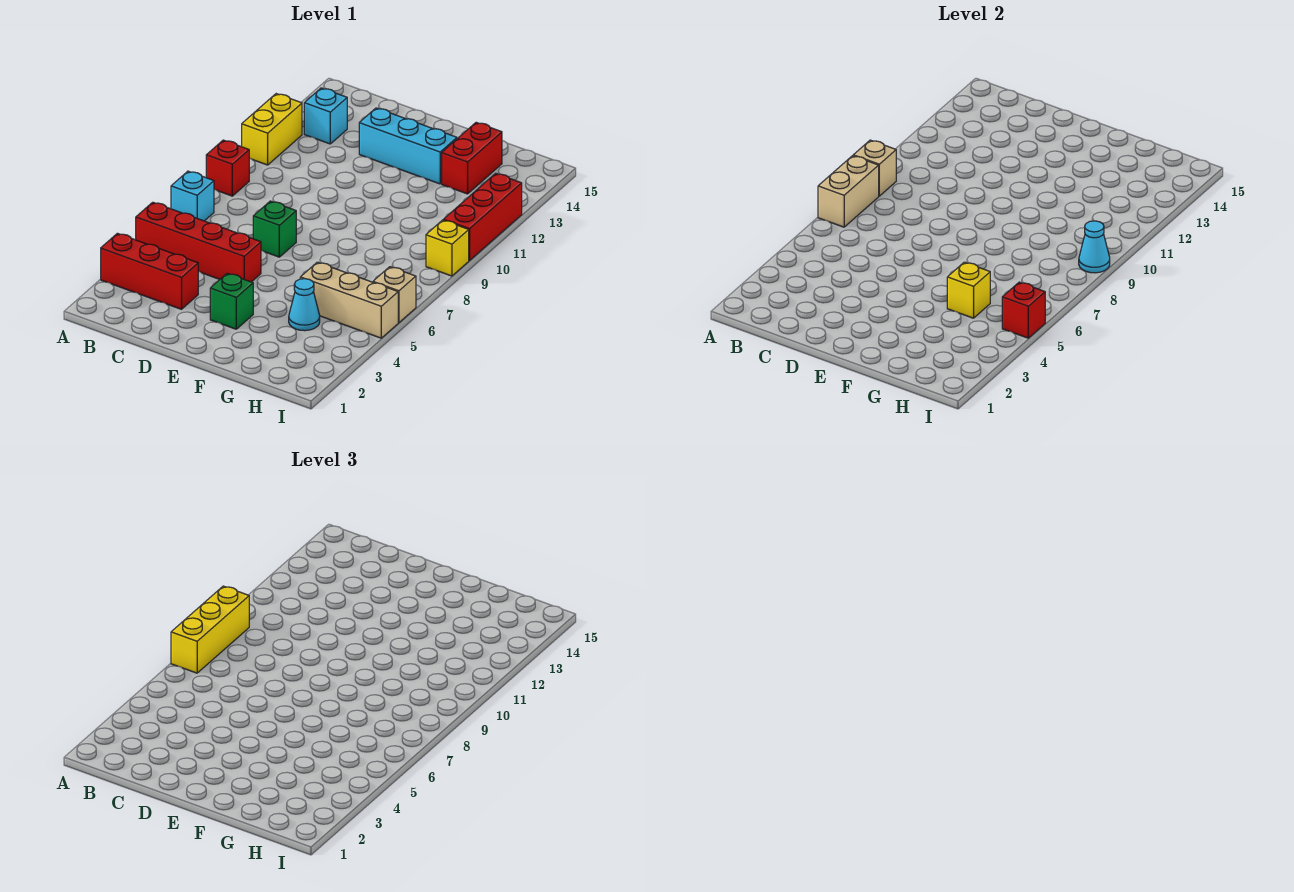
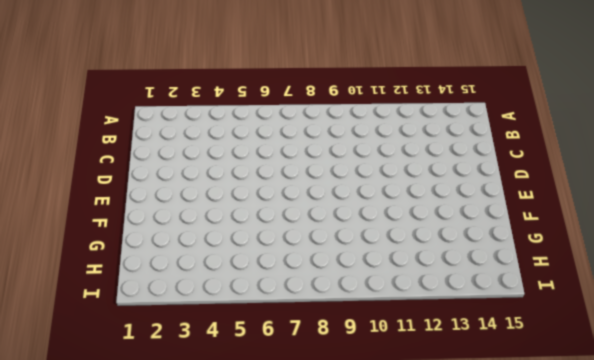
none -> red brick A3:C3 level 1
none -> red brick A5:D5 level 1
none -> cyan brick A7 level 1

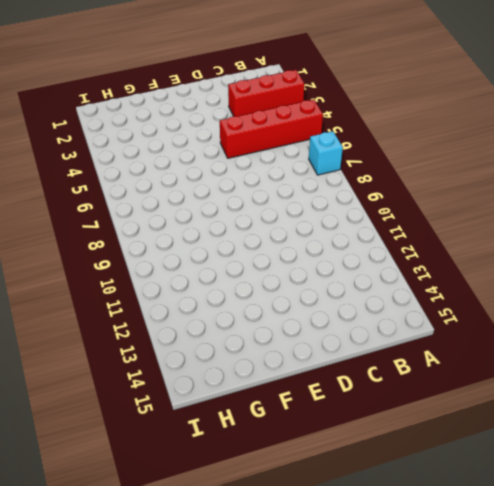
none -> red brick A9 level 1
none -> yellow brick A11:A12 level 1
none -> cyan brick B13 level 1

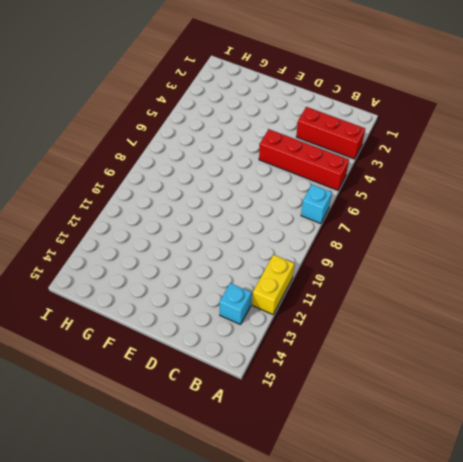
none -> red brick A9 level 1
none -> green brick D7 level 1
none -> cyan brick D13:F13 level 1

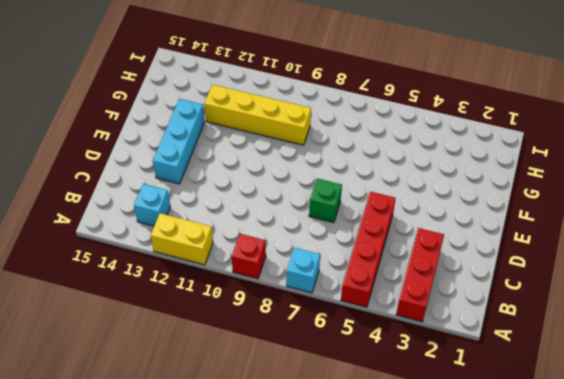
yellow brick G9:G12 level 1 -> none
none -> green brick E3 level 1
none -> cyan cone G4 level 1
none -> tan brick G5:I5 level 1

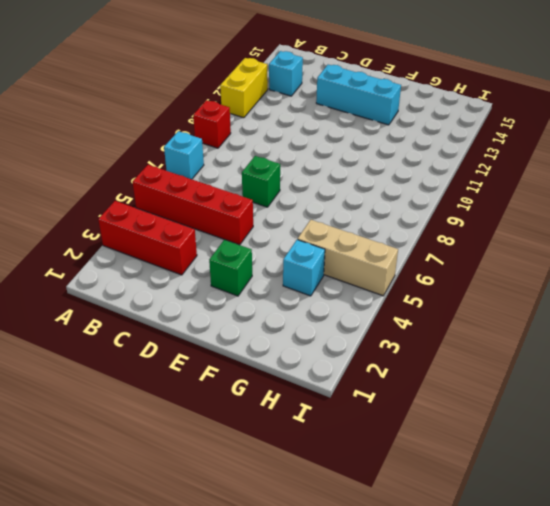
cyan brick G4 level 1 -> cyan cone G4 level 1
none -> red brick G13:G14 level 1
none -> tan brick I6 level 1
none -> yellow brick I9 level 1

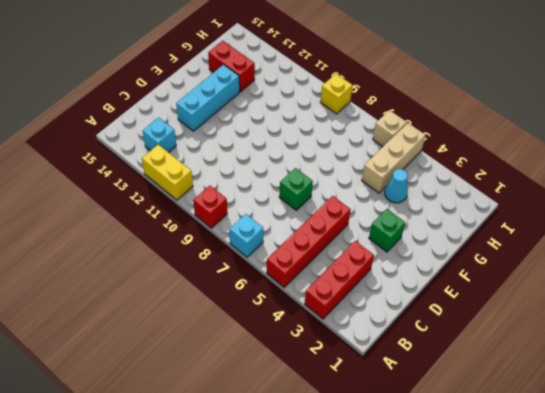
none -> red brick I10:I12 level 1
none -> tan brick A7:A8 level 2
none -> tan brick A9 level 2

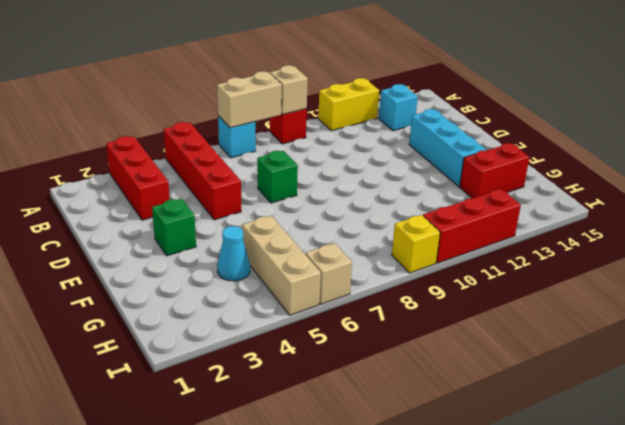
none -> yellow brick G5 level 2
none -> red brick I5 level 2
none -> cyan cone I9 level 2

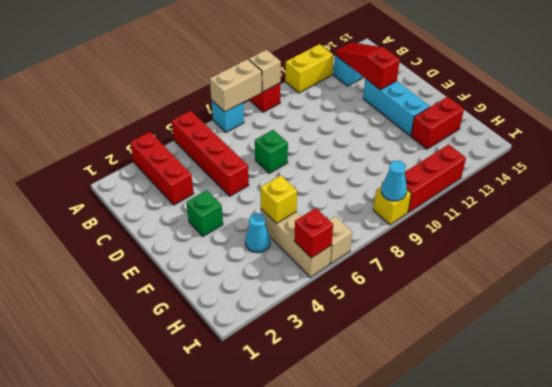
red slope B13:D13 level 2 top D -> none
none -> yellow brick A7:A9 level 3

